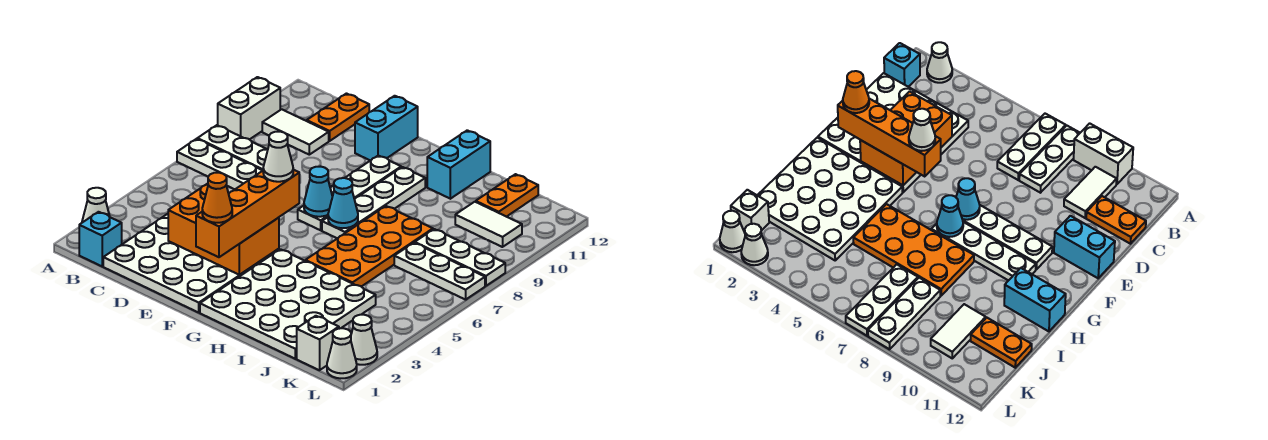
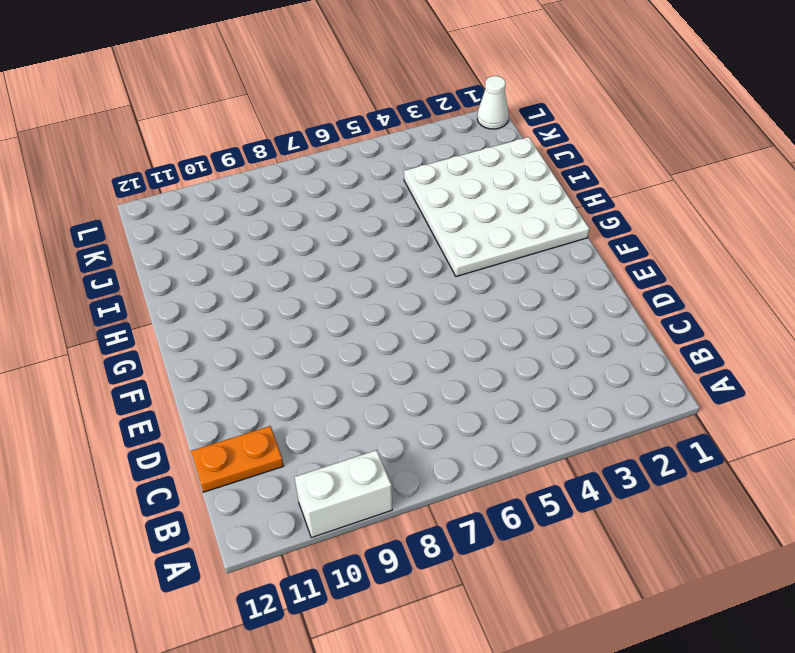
none -> white cone A2 level 1
none -> white plate A7:C7 level 1
none -> white plate A8:C8 level 1

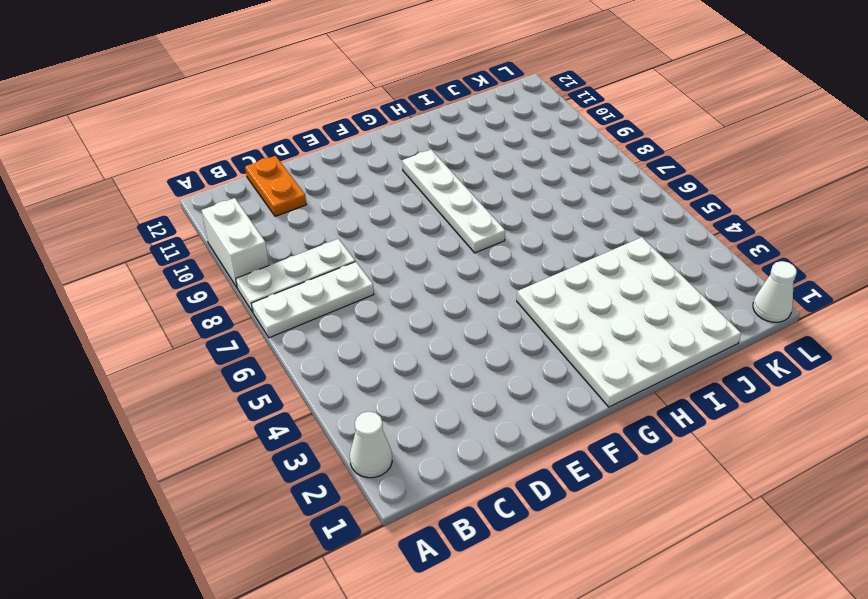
none -> cyan brick B1 level 1
none -> white tile B10:C10 level 1
none -> white plate C1:F4 level 1

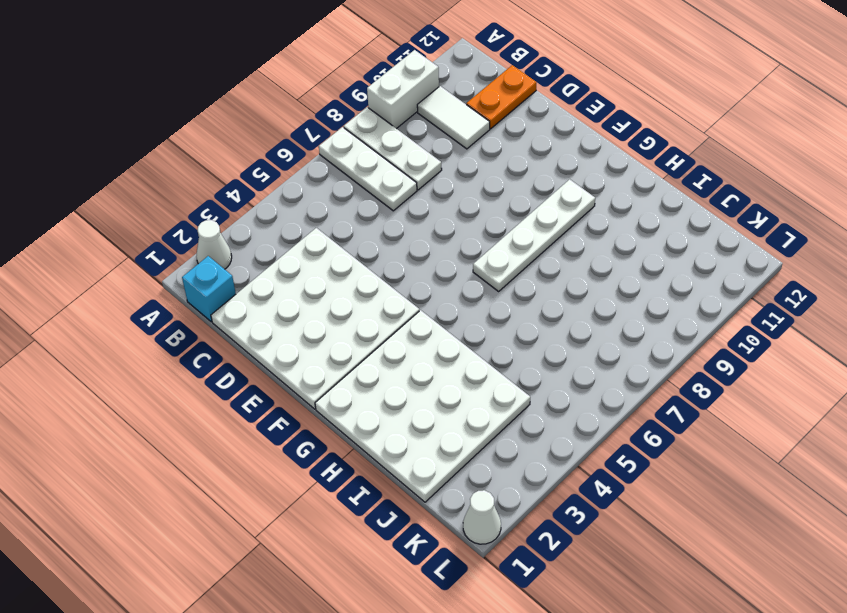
none -> cyan brick E11:E12 level 1
none -> white plate F7:F10 level 1
none -> orange plate H5:I8 level 1

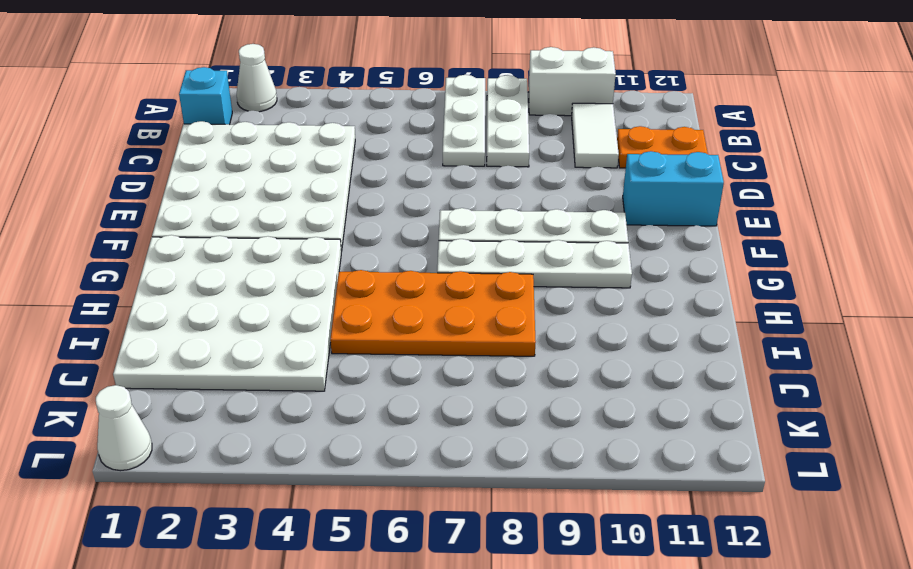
none -> cyan brick H11:H12 level 1
none -> white plate J7:L7 level 1
none -> white plate J8:L8 level 1

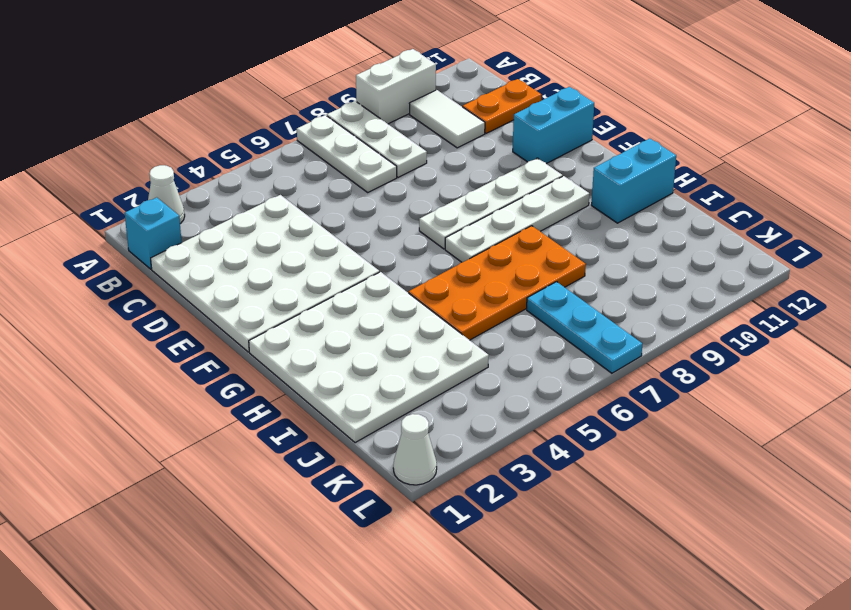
cyan plate J7:L7 level 1 -> white plate J7:L7 level 1
none -> white plate J8:L8 level 1
none -> white tile J10:K10 level 1
none -> orange plate J11:J12 level 1

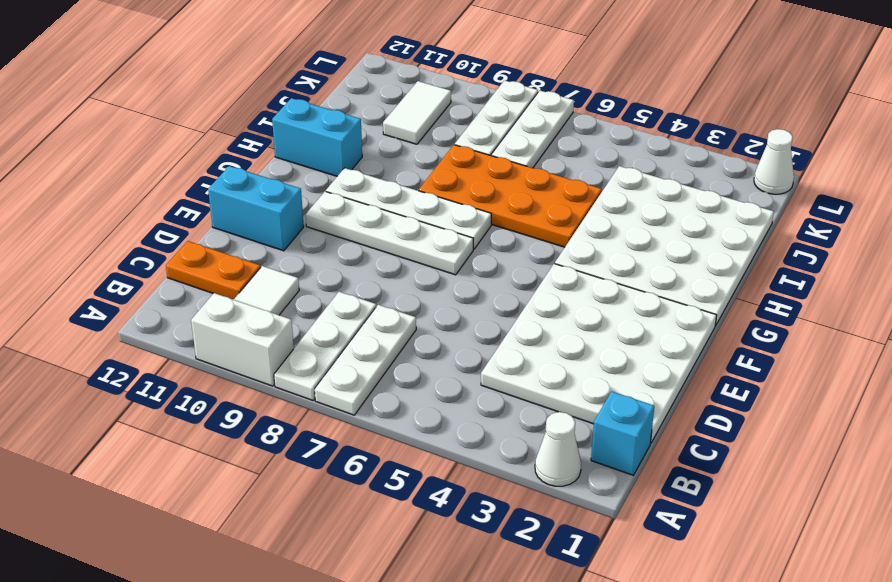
none -> orange plate J11:J12 level 1
none -> white brick K1 level 1
none -> white cone L2 level 1

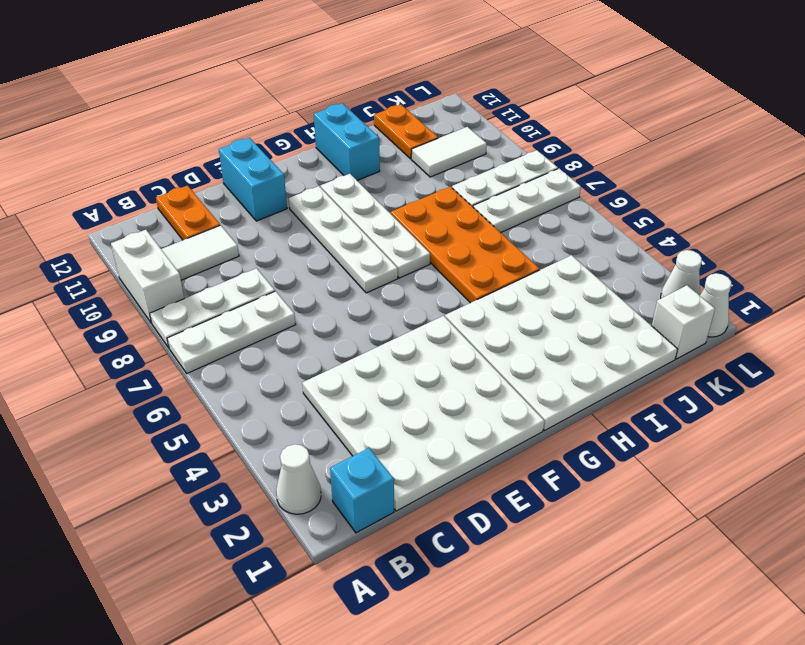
none -> orange brick D3:F4 level 2
none -> cyan cone F7 level 2
none -> cyan cone G7 level 2

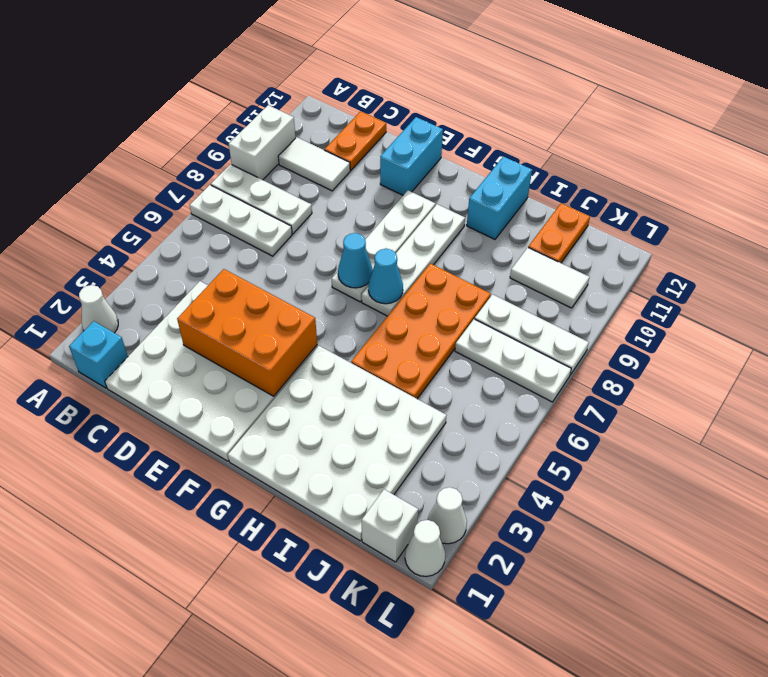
none -> orange brick F2:F5 level 3
none -> orange cone F2 level 4
none -> white cone F5 level 4

